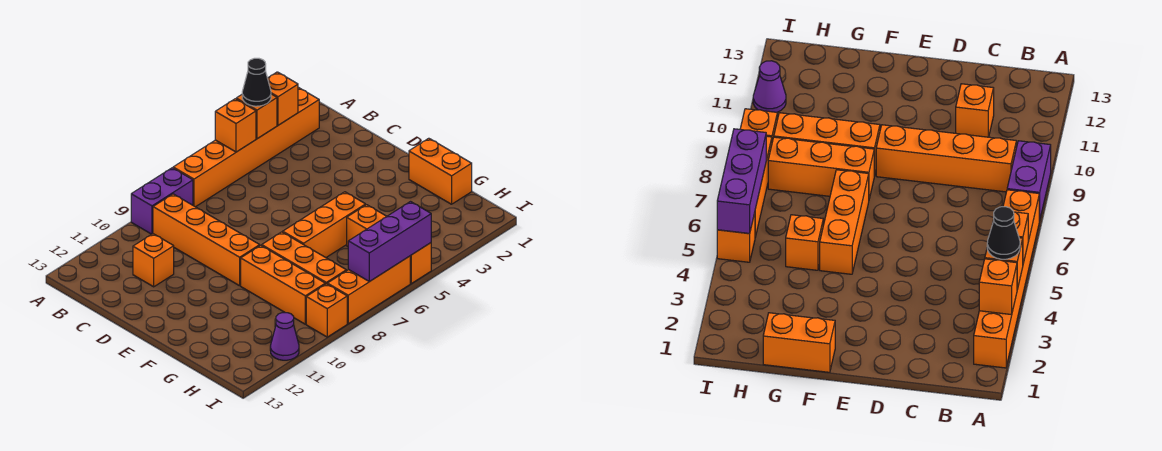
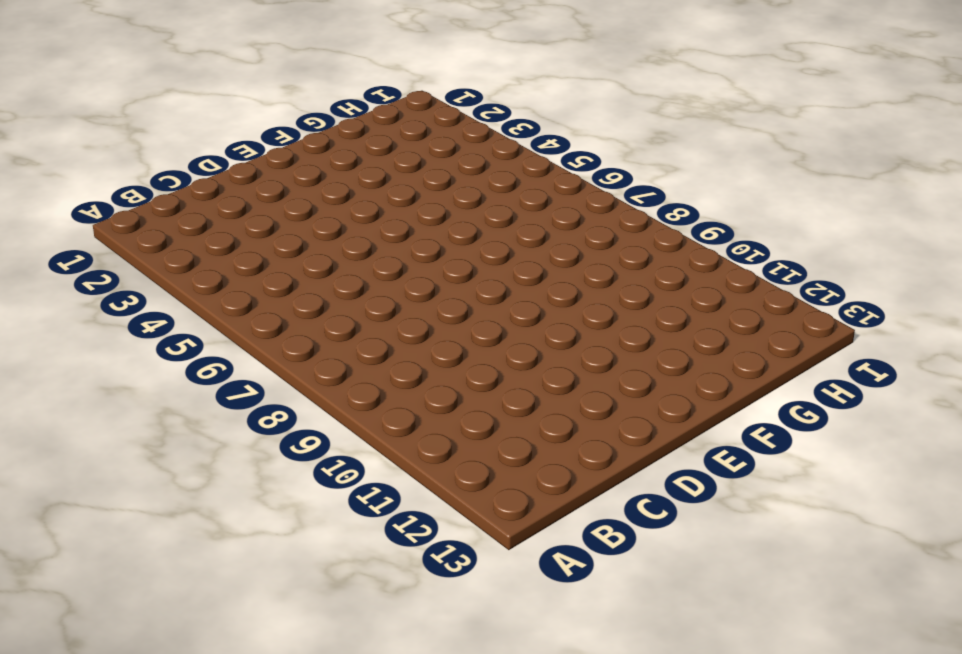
none -> orange brick A2:A7 level 1
none -> purple brick A8:A9 level 1
none -> orange brick B9:E9 level 1

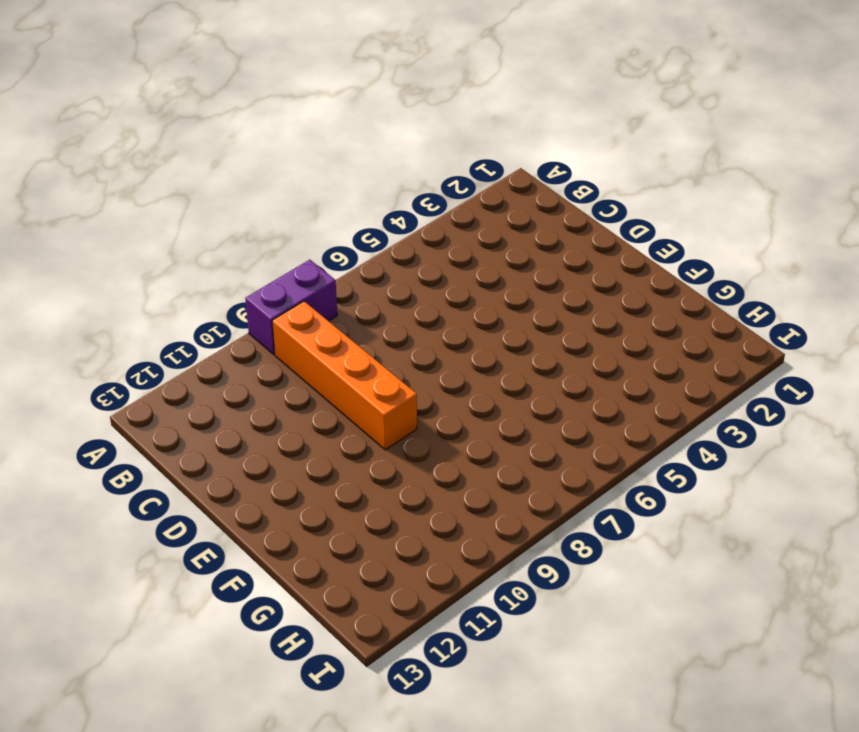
none -> orange brick A2:A7 level 1
none -> orange brick C11 level 1
none -> orange brick F1:G1 level 1

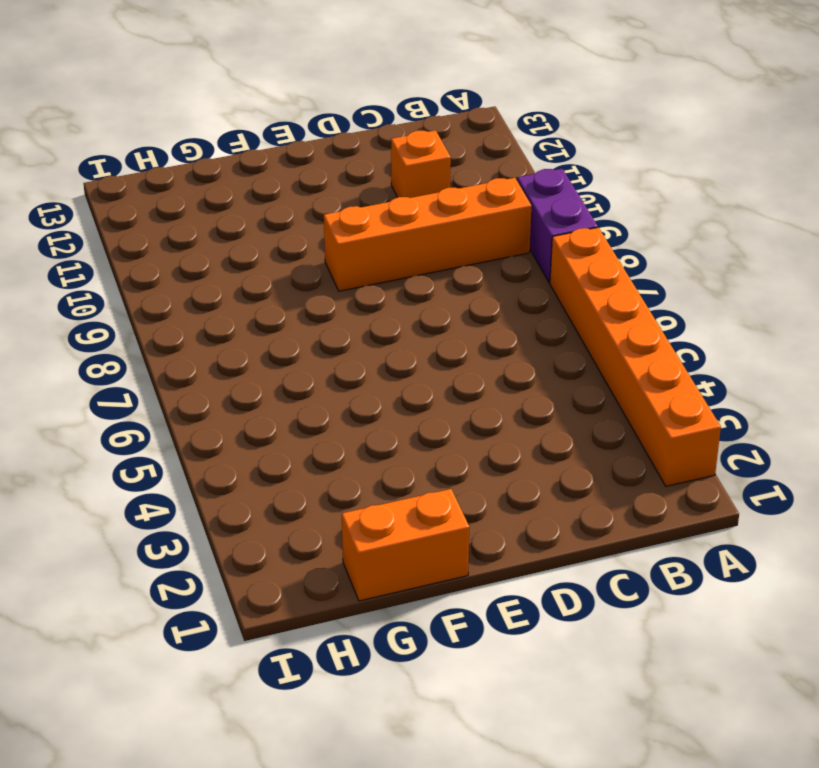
none -> orange brick F5:F7 level 1
none -> orange brick F8:H8 level 1
none -> orange brick F9:H9 level 1

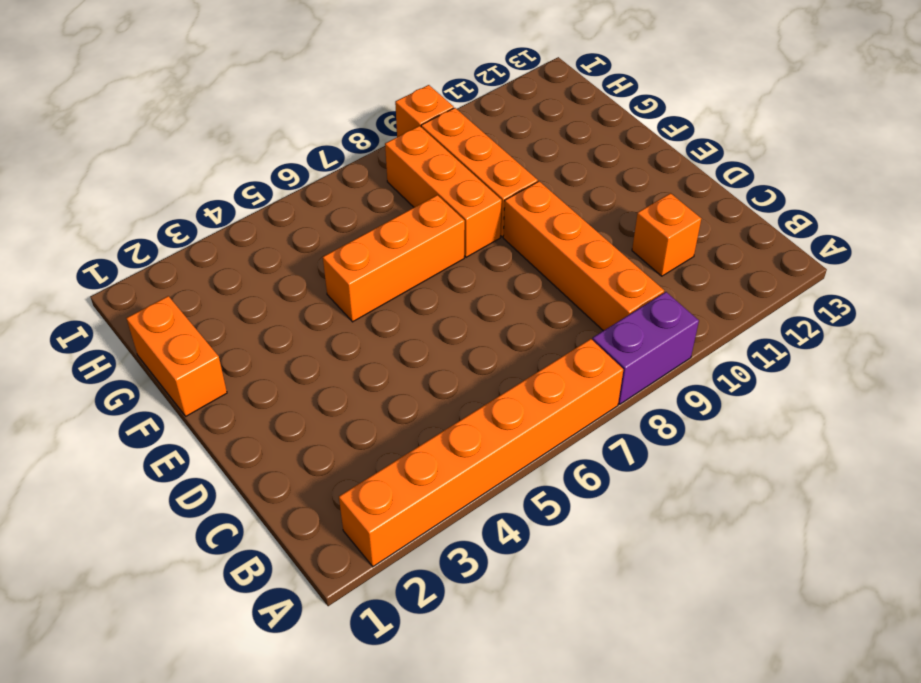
none -> orange brick G5 level 1
none -> orange brick I5 level 1
none -> orange brick I6:I8 level 1

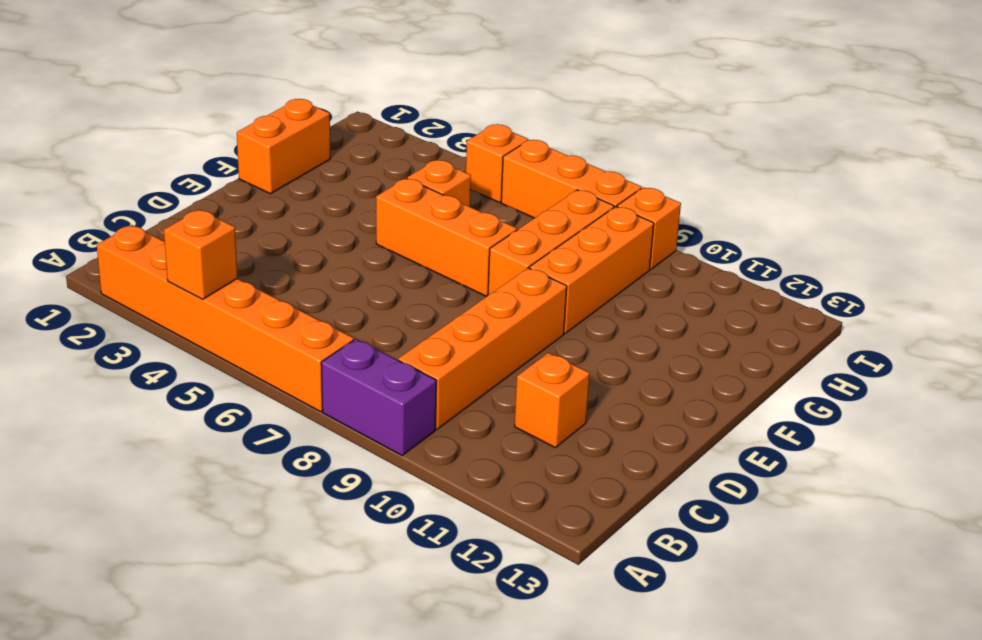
none -> purple cone I11 level 1
none -> orange brick A3 level 2
none -> orange brick A5 level 2

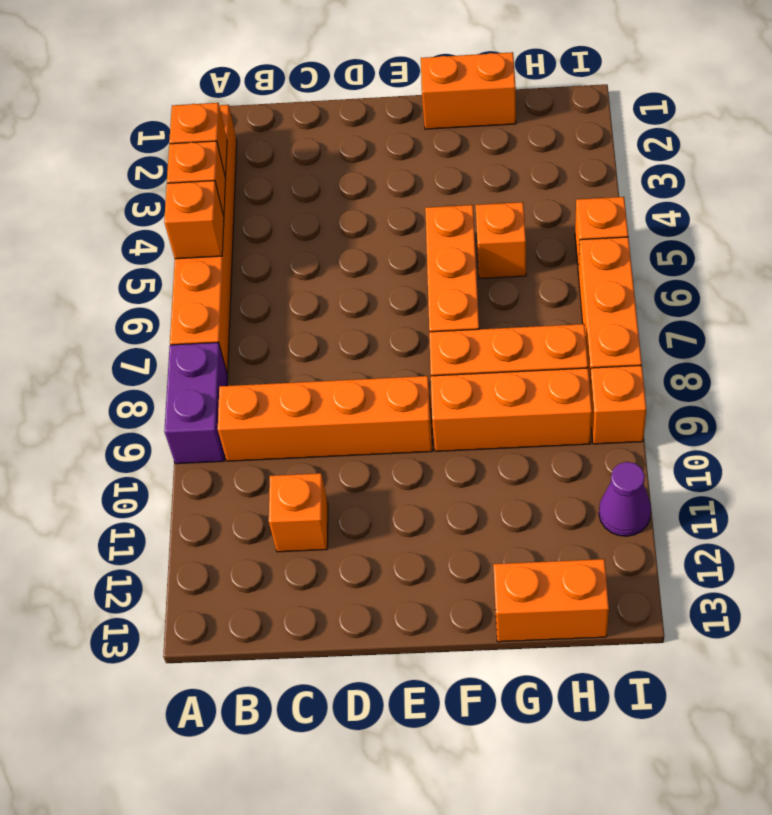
orange brick G13:H13 level 1 -> none
none -> purple brick I5:I7 level 2
none -> black cone A4 level 3

